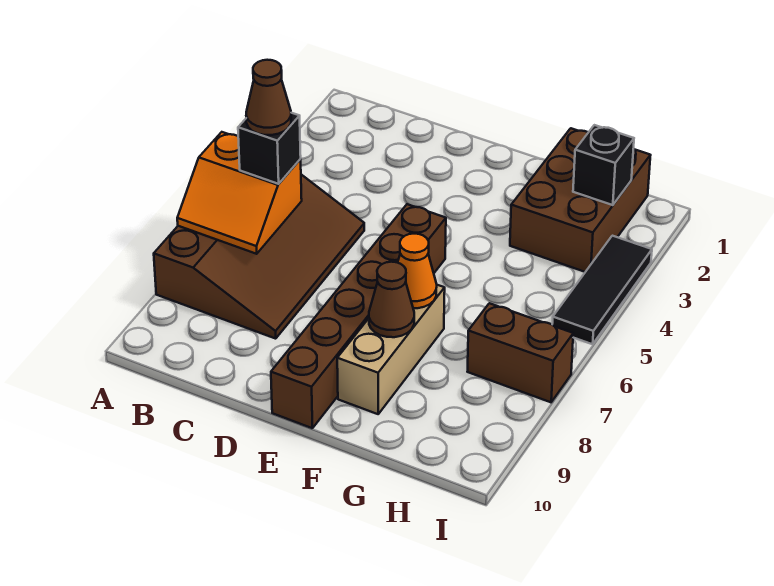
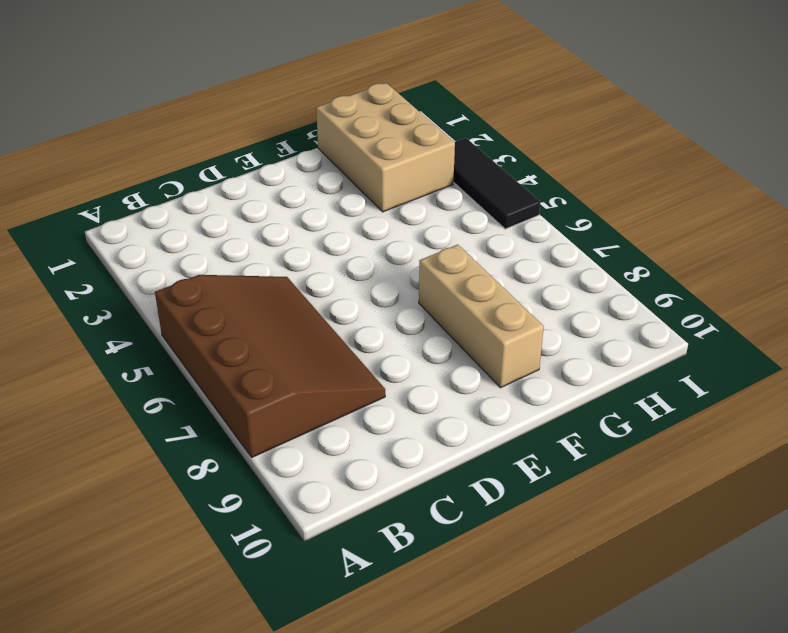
tan brick G1:H3 level 1 -> brown brick G1:H3 level 1
none -> brown brick E5:E10 level 1
none -> brown brick H7:I7 level 1
none -> orange slope A6:B7 level 2 top 6

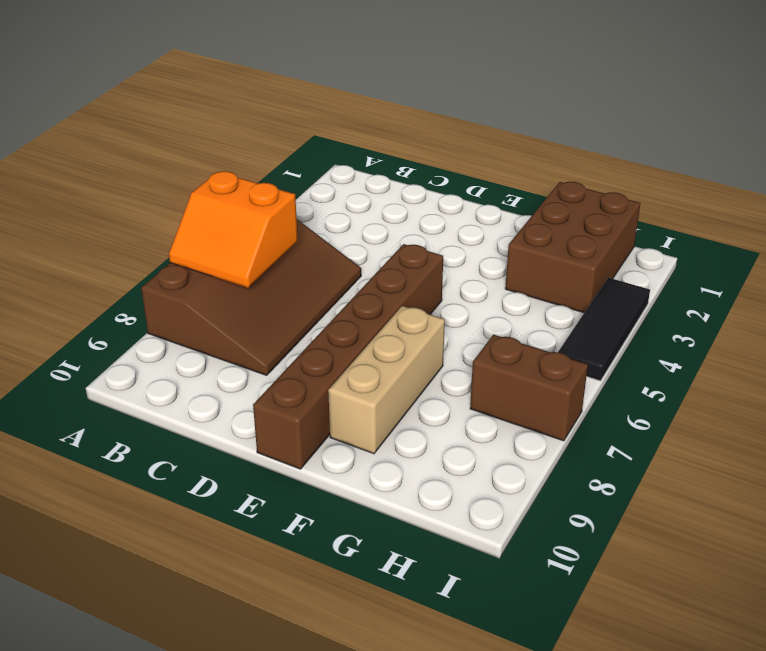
none -> orange cone F7 level 2
none -> brown cone F8 level 2
none -> black brick H2 level 2

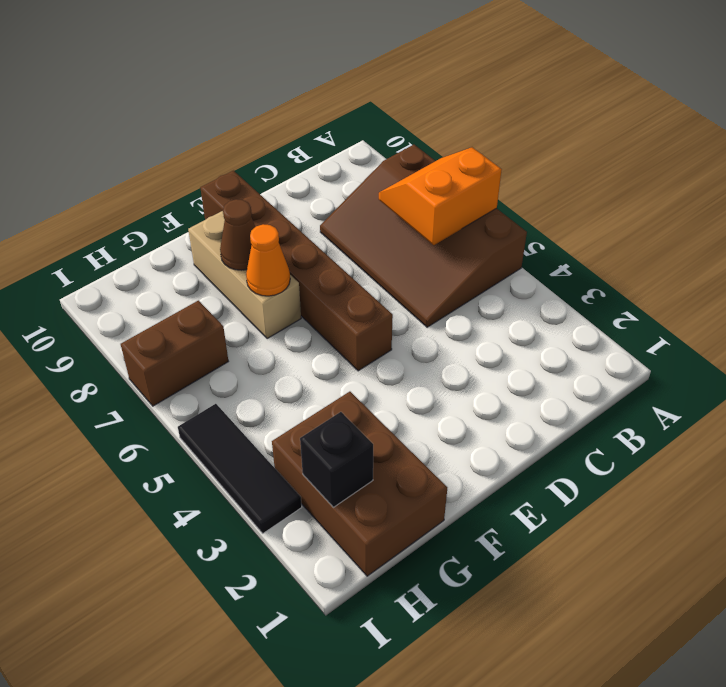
none -> black brick B6 level 3
none -> brown cone B6 level 4

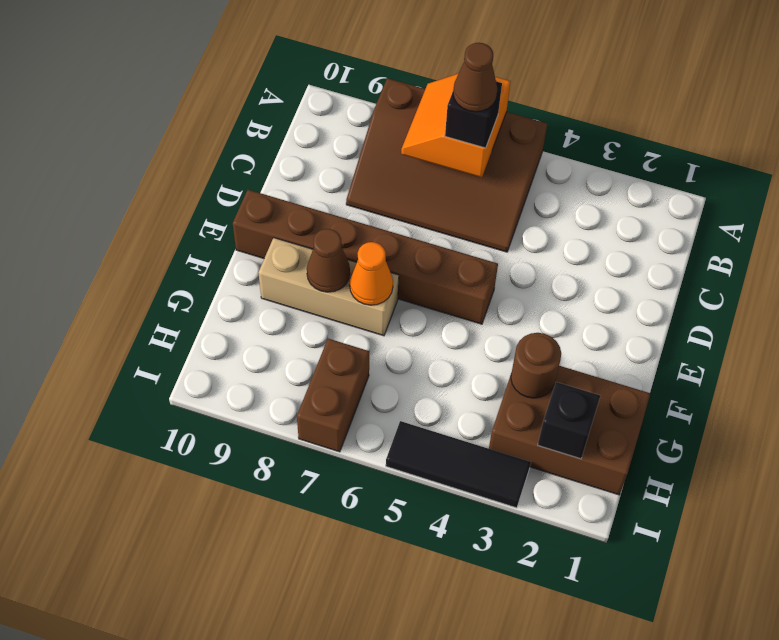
brown round brick G3 level 2 -> none

